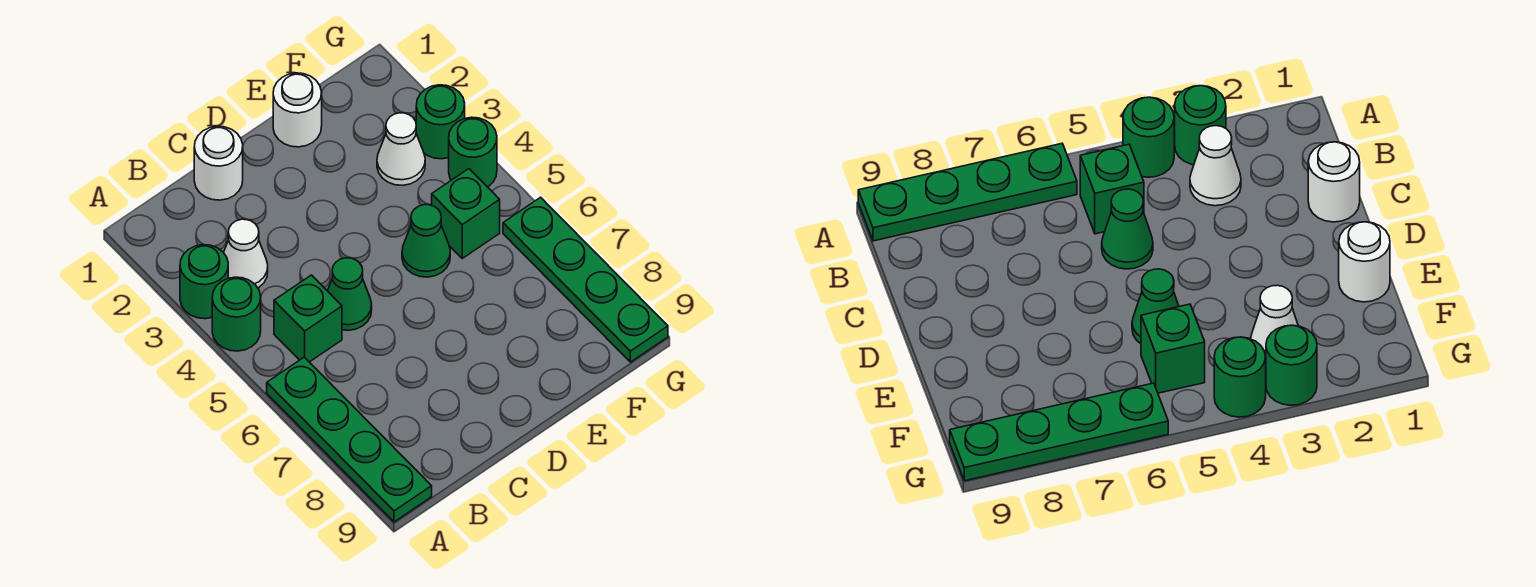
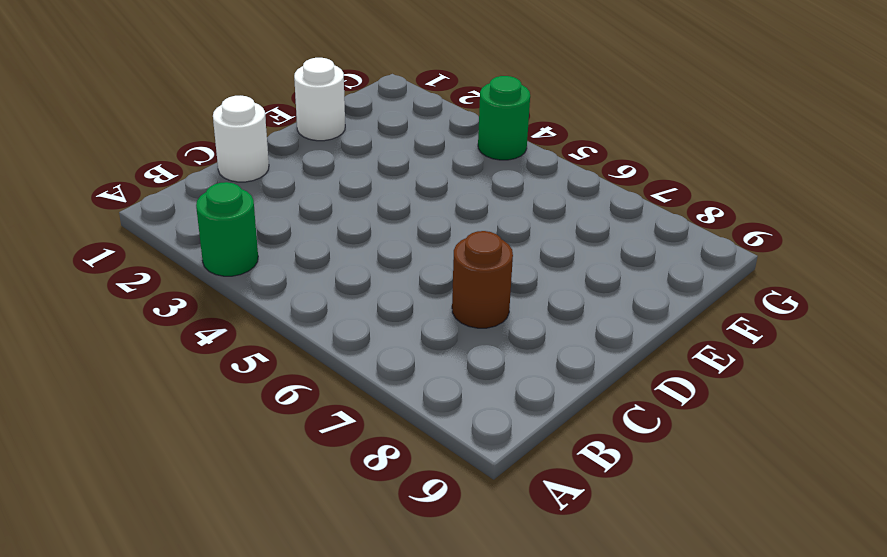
brown round brick C7 level 1 -> none
none -> green round brick A4 level 1
none -> green plate A6:A9 level 1
none -> white cone B3 level 1

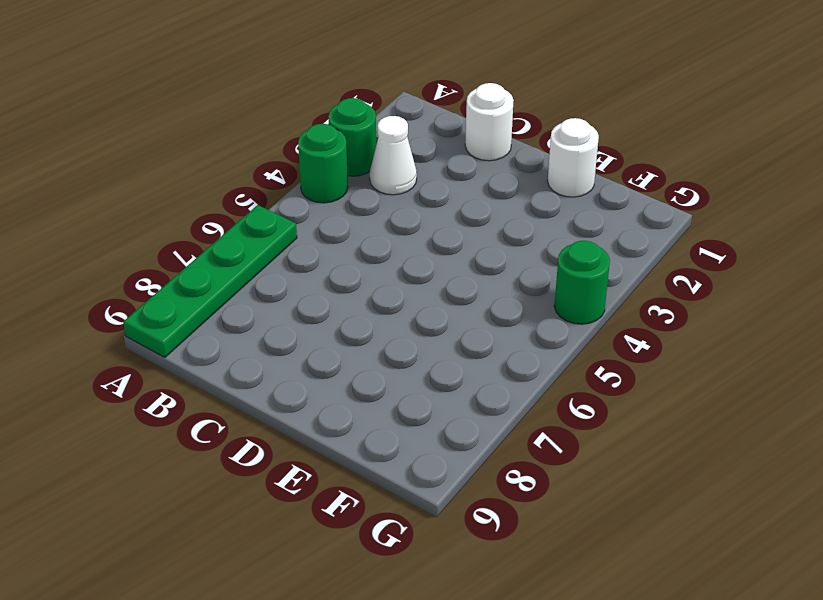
none -> green brick B5 level 1
none -> green cone C5 level 1
none -> green cone E5 level 1

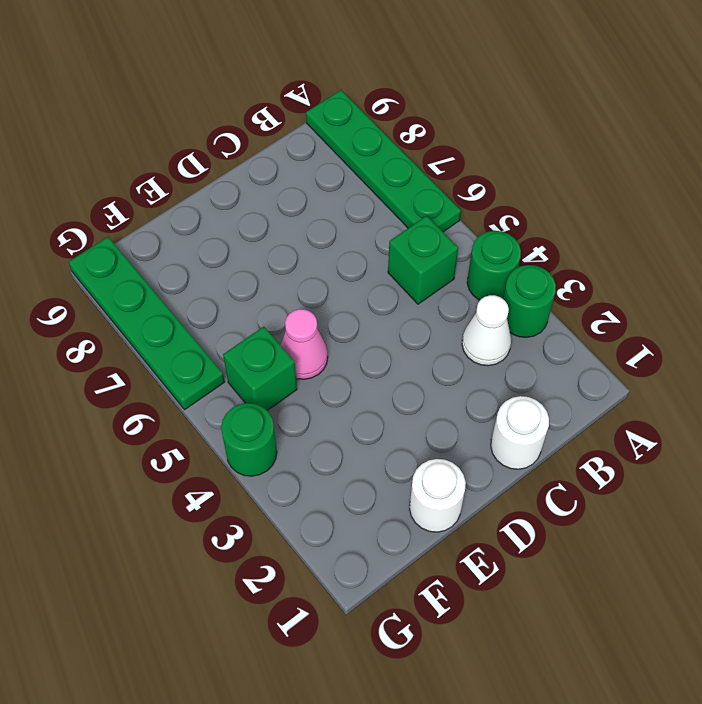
pink cone E5 level 1 -> green cone E5 level 1
none -> green cone C5 level 1
none -> white cone F3 level 1
none -> green round brick G3 level 1

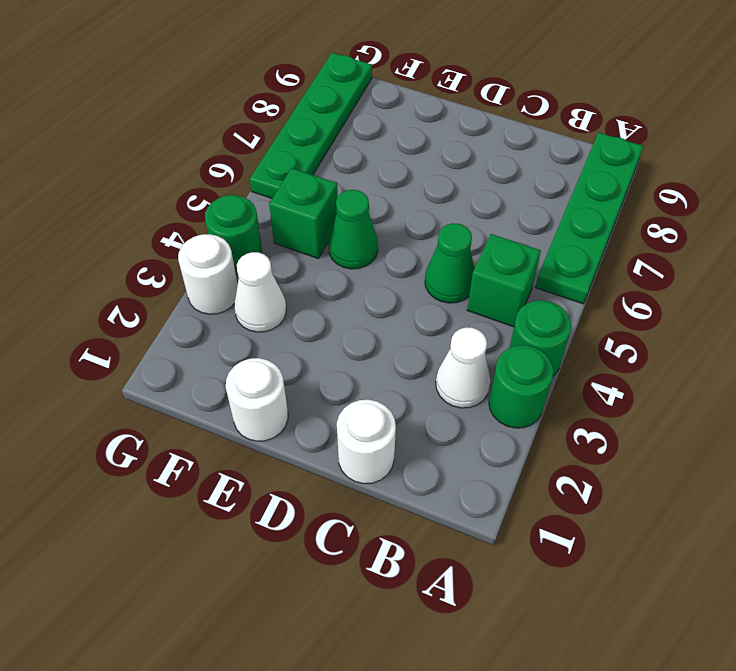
white round brick G3 level 1 -> green round brick G3 level 1

